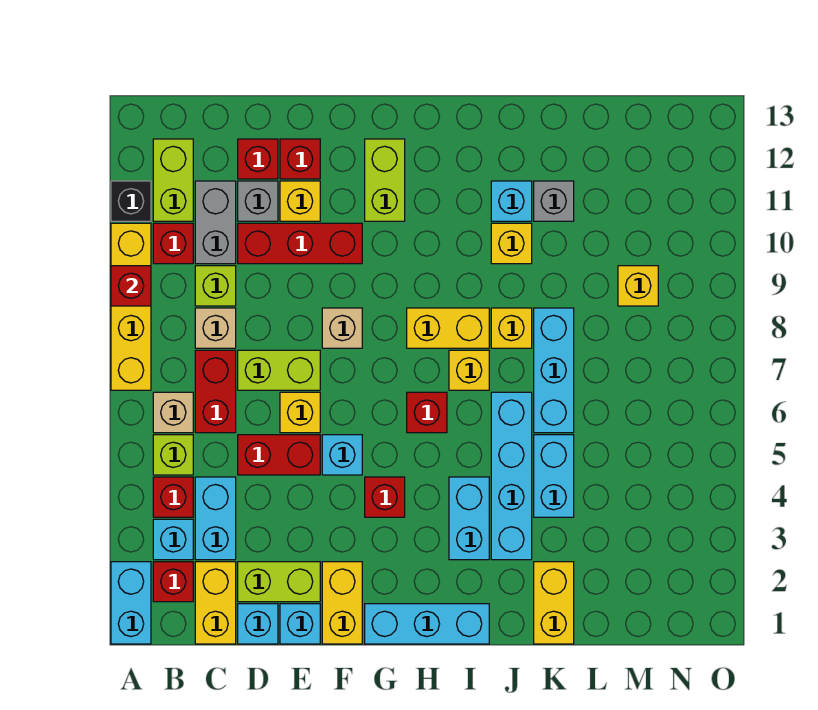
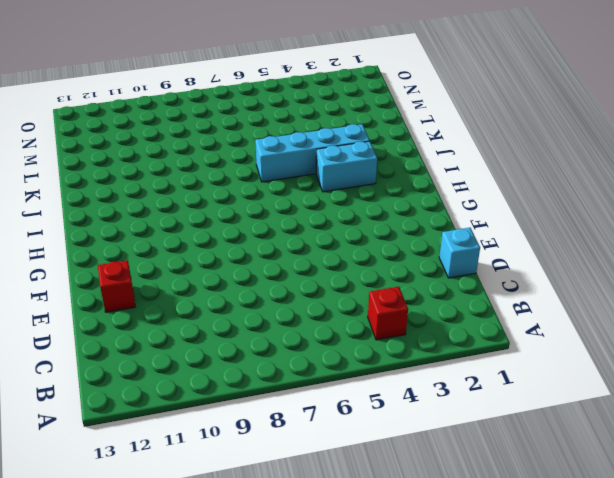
none -> cyan brick A1:A2 level 1
none -> yellow brick A7:A10 level 1
none -> black brick A11 level 1
none -> red brick B2 level 1

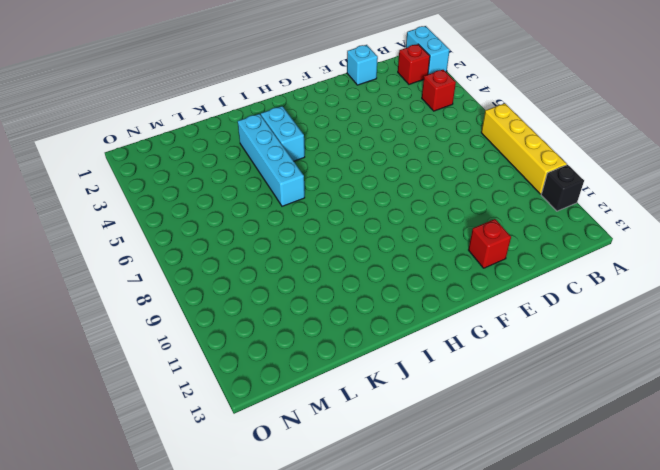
none -> cyan brick B3 level 1
none -> lime brick B5 level 1
none -> tan brick B6 level 1
none -> red brick B10 level 1

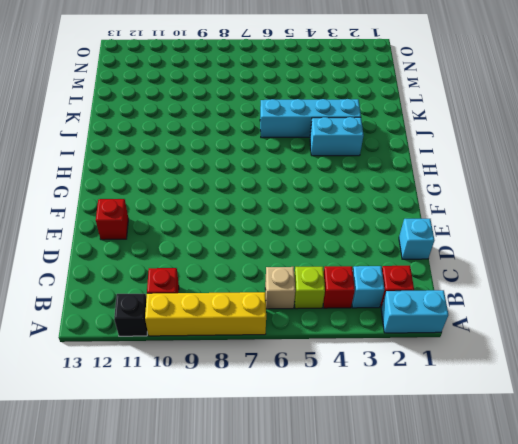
none -> lime brick B11:B12 level 1
none -> yellow brick C1:C2 level 1
none -> cyan brick C3:C4 level 1
none -> red brick C6:C7 level 1

